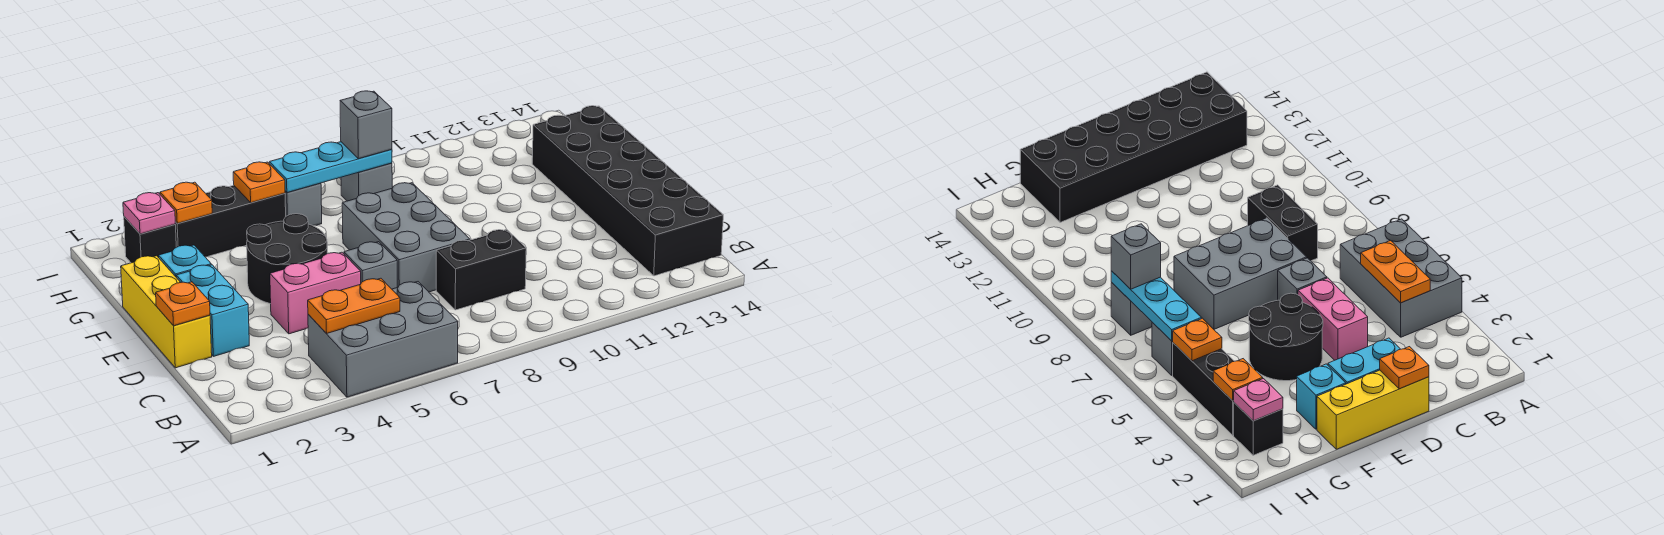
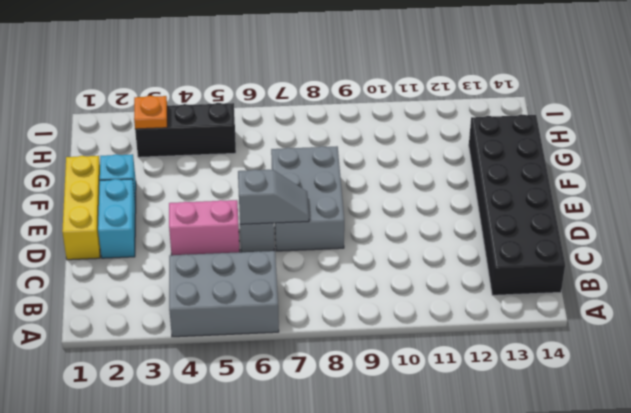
grey slope D6:D7 level 2 top 6 -> none
none -> black brick C8:C9 level 1
none -> black round brick E4:F5 level 1
none -> black brick H2 level 1

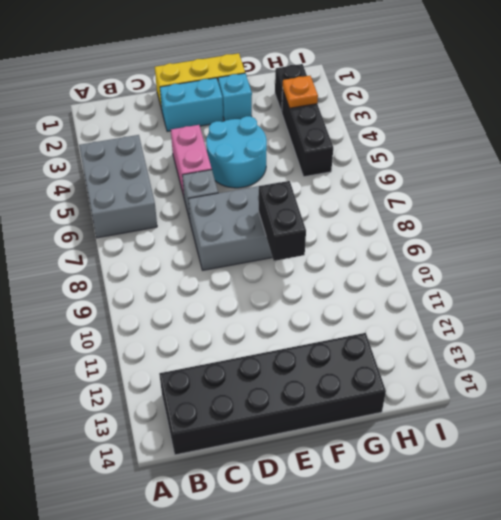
cyan round brick E4:F5 level 1 -> black round brick E4:F5 level 1
black brick F8:F9 level 2 -> black brick C8:C9 level 1
none -> grey brick H6 level 1
none -> grey brick H8 level 1
none -> orange plate B4:B5 level 2

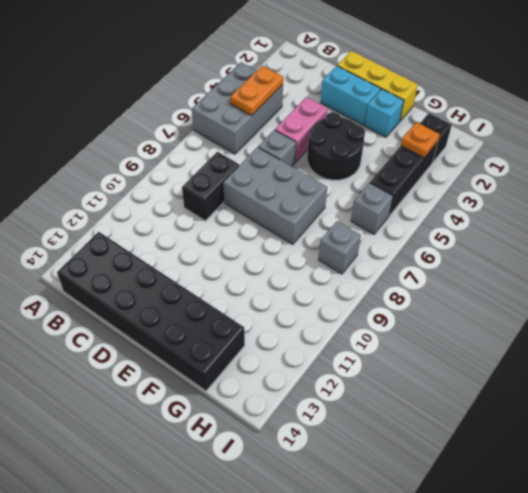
none -> orange plate D1 level 2
none -> pink plate H2 level 2
none -> orange plate H5 level 2

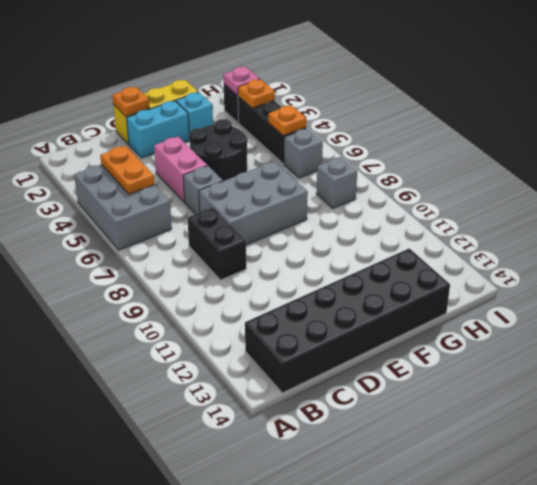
none -> cyan plate H6:H8 level 2
none -> grey brick H8 level 3

